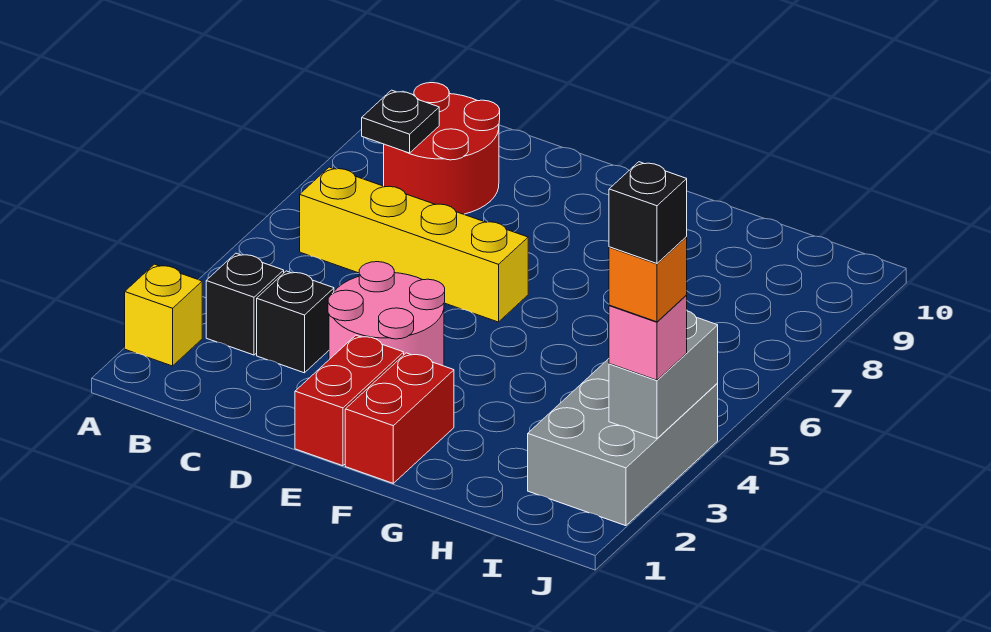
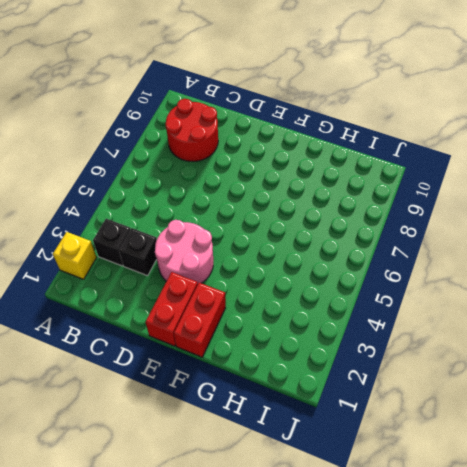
none -> yellow brick B6:E6 level 1
none -> grey brick I2:J4 level 1
none -> black plate B8 level 2

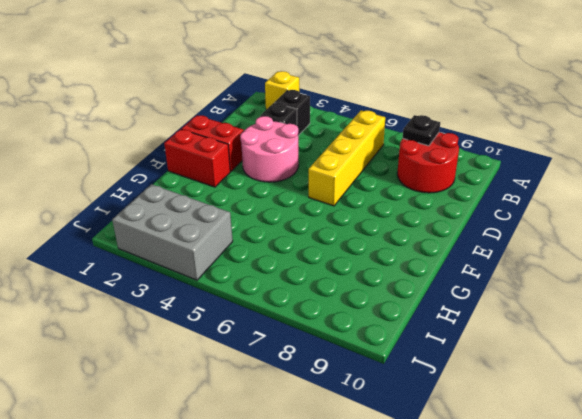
none -> grey brick J3:J4 level 2
none -> pink brick J3 level 3
none -> orange brick J3 level 4

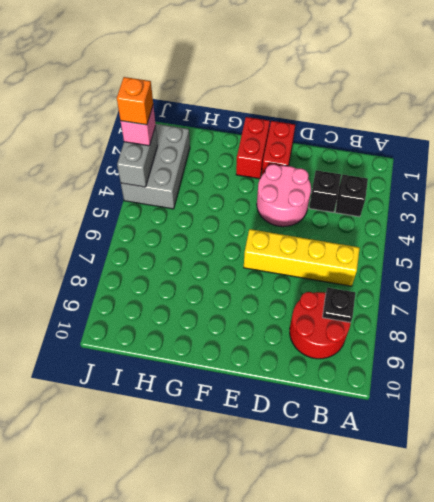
none -> yellow brick A2 level 1
none -> black brick J3 level 5

